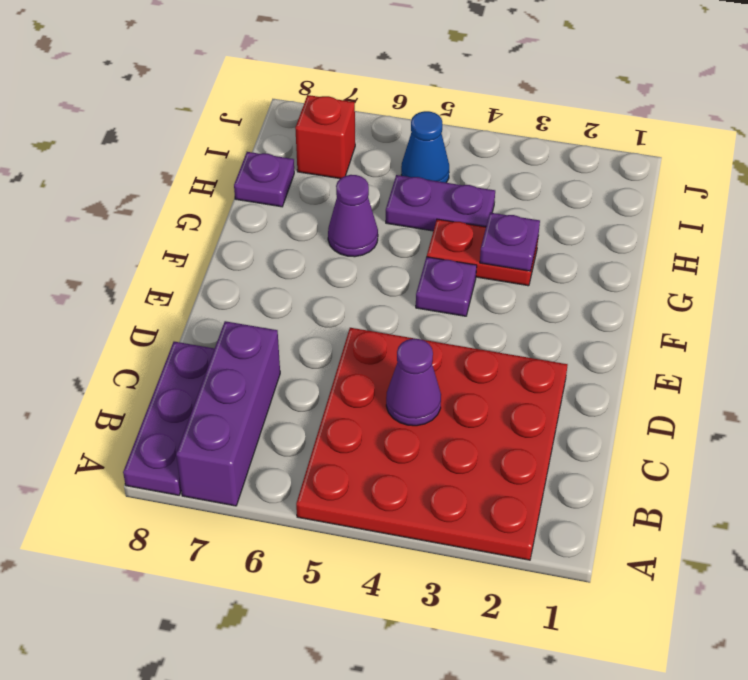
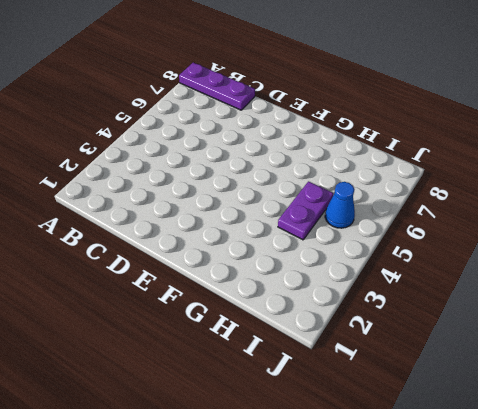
none -> red plate A2:D5 level 1
none -> purple brick A7:C7 level 1
none -> purple plate F4 level 1

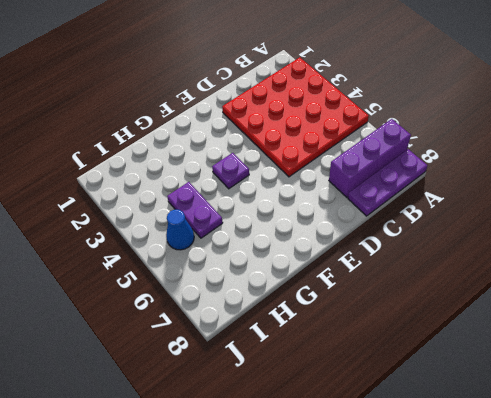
none -> red plate G3:G4 level 1
none -> purple cone G6 level 1
none -> purple plate H8 level 1

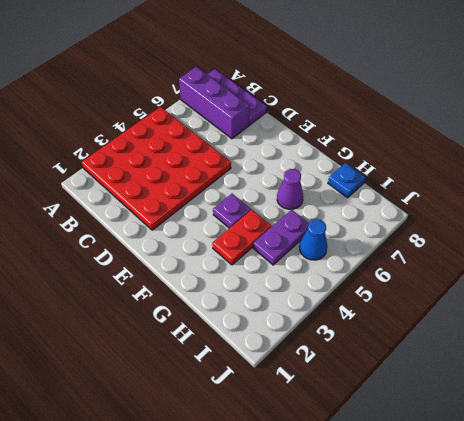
blue plate H8 level 1 -> purple plate H8 level 1
none -> red brick I7 level 1
none -> purple cone C4 level 2
none -> purple plate G3 level 2

